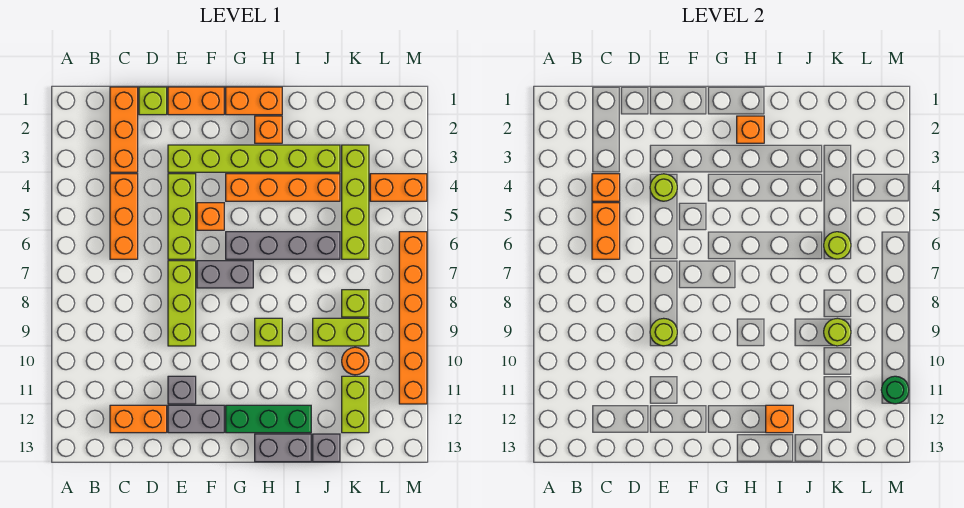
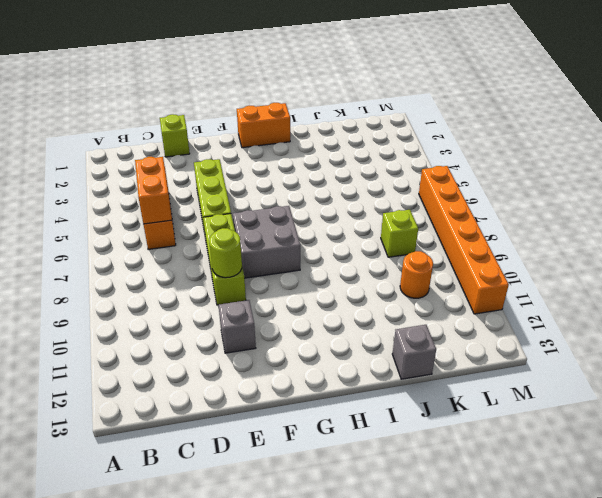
grey brick F7:G8 level 1 -> grey brick F7:G7 level 1
none -> orange brick C1:C3 level 1
none -> orange brick C12:D12 level 1
none -> orange brick E1:F1 level 1
none -> lime brick E3:J3 level 1

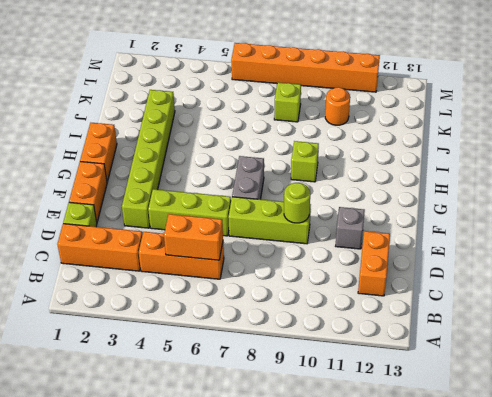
none -> grey brick E12:F12 level 1
none -> orange brick F5 level 1
none -> orange brick G4:J4 level 1
none -> grey brick G6:J6 level 1

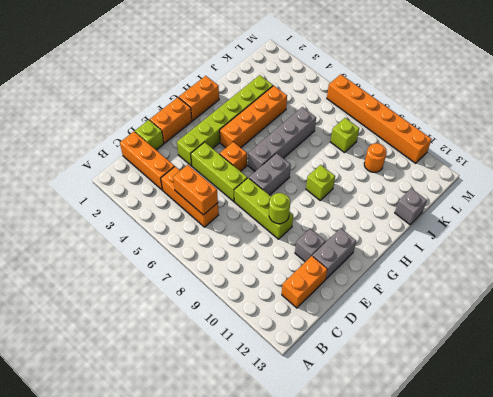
none -> green brick G12:I12 level 1
none -> orange brick H2 level 1
none -> grey brick H13:I13 level 1
none -> lime brick J9:K9 level 1

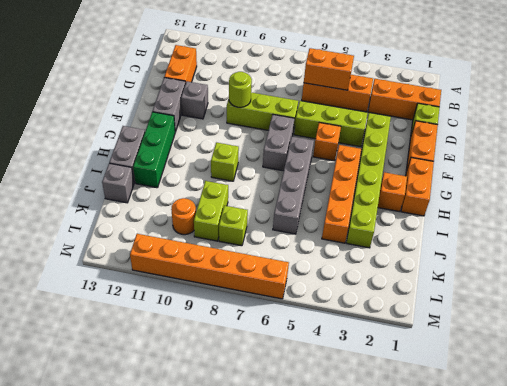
none -> lime brick K3:K6 level 1
none -> lime brick K11:K12 level 1
none -> orange brick L4:M4 level 1
none -> orange brick C4 level 2

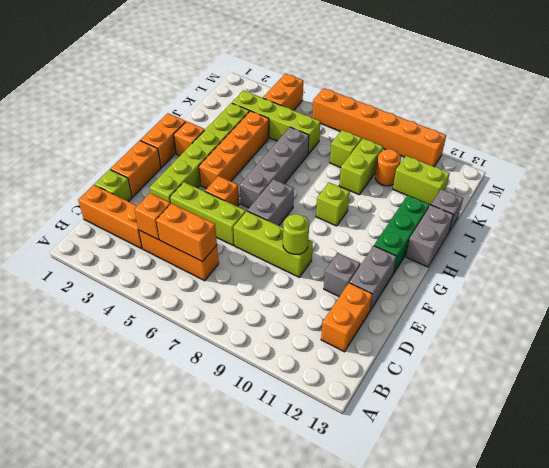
none -> lime round brick E4 level 2
none -> orange brick H2 level 2
none -> orange brick I12 level 2
none -> lime round brick K6 level 2

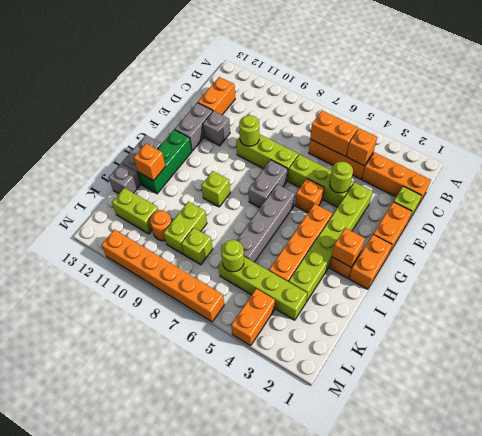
none -> lime round brick K9 level 2
none -> green round brick M11 level 2

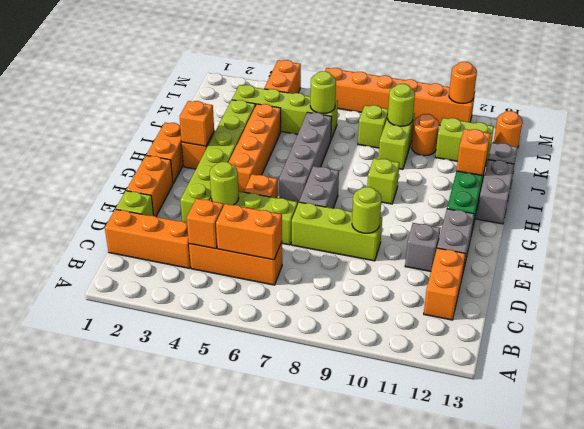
orange round brick L13 level 1 -> none
orange round brick M11 level 2 -> green round brick M11 level 2

